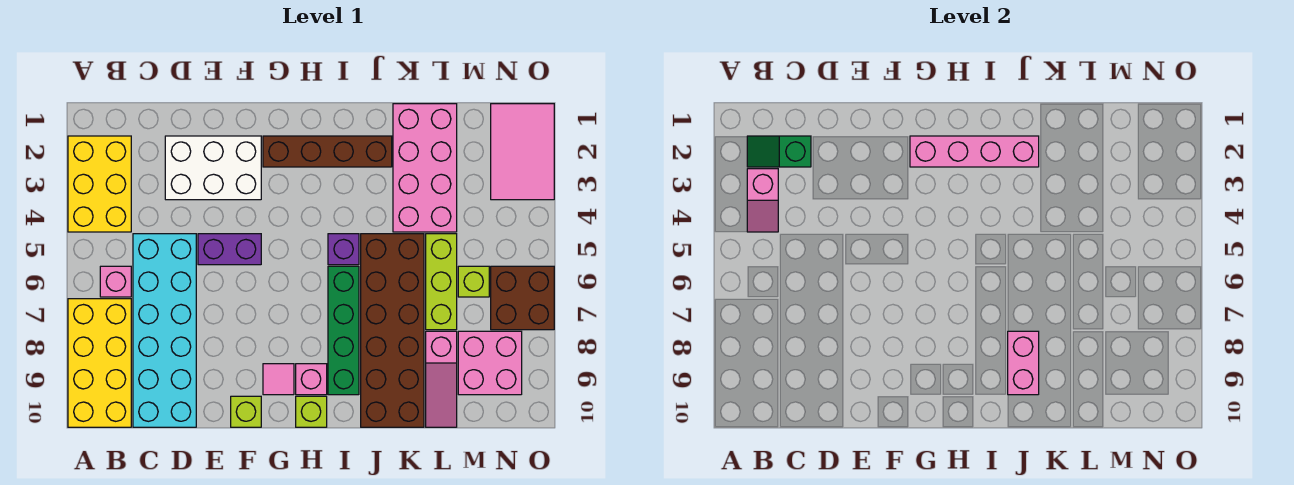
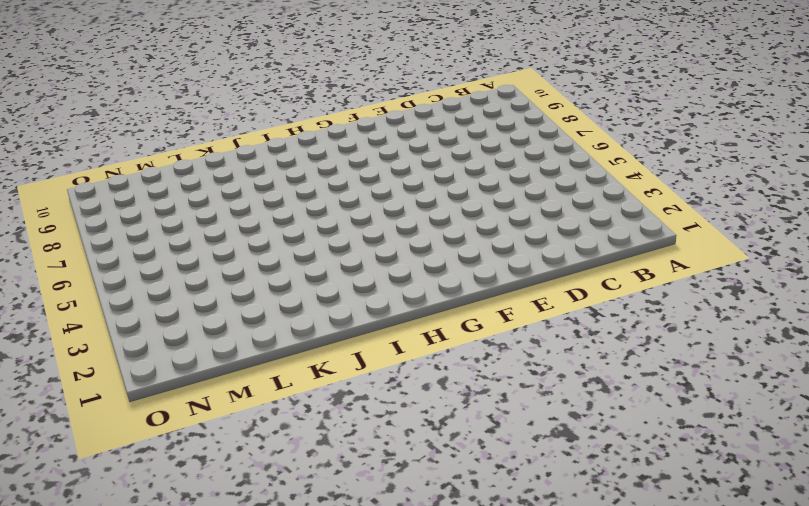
none -> yellow brick A2:B4 level 1
none -> yellow brick A7:B10 level 1
none -> pink brick B6 level 1

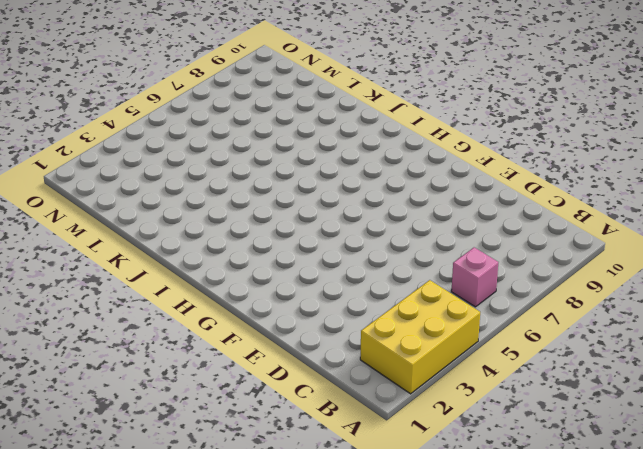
none -> yellow brick A7:B10 level 1
none -> cyan brick C5:D10 level 1
none -> white brick D2:F3 level 1

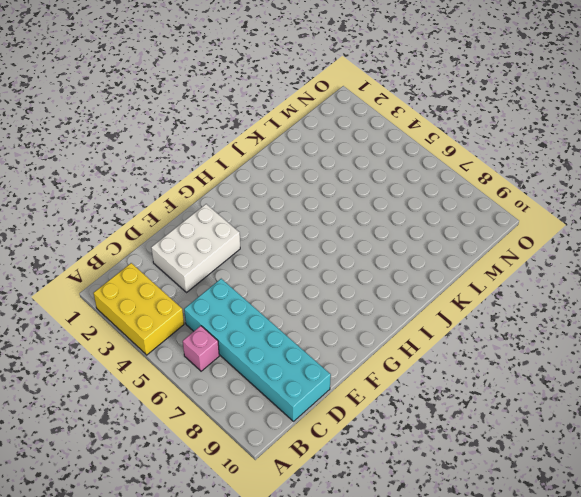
none -> yellow brick A7:B10 level 1
none -> purple brick E5:F5 level 1
none -> lime brick F10 level 1

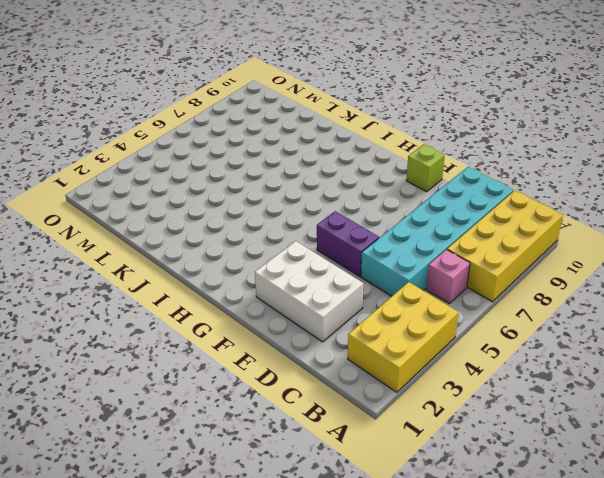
none -> brown brick G2:J2 level 1
none -> pink tile G9 level 1
none -> pink brick H9 level 1

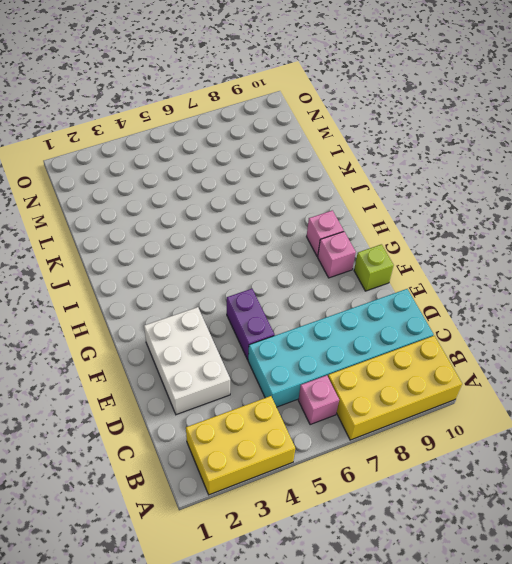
pink brick G9 level 1 -> pink tile G9 level 1
none -> brown brick G2:J2 level 1
none -> lime brick H10 level 1
none -> purple brick I5 level 1

